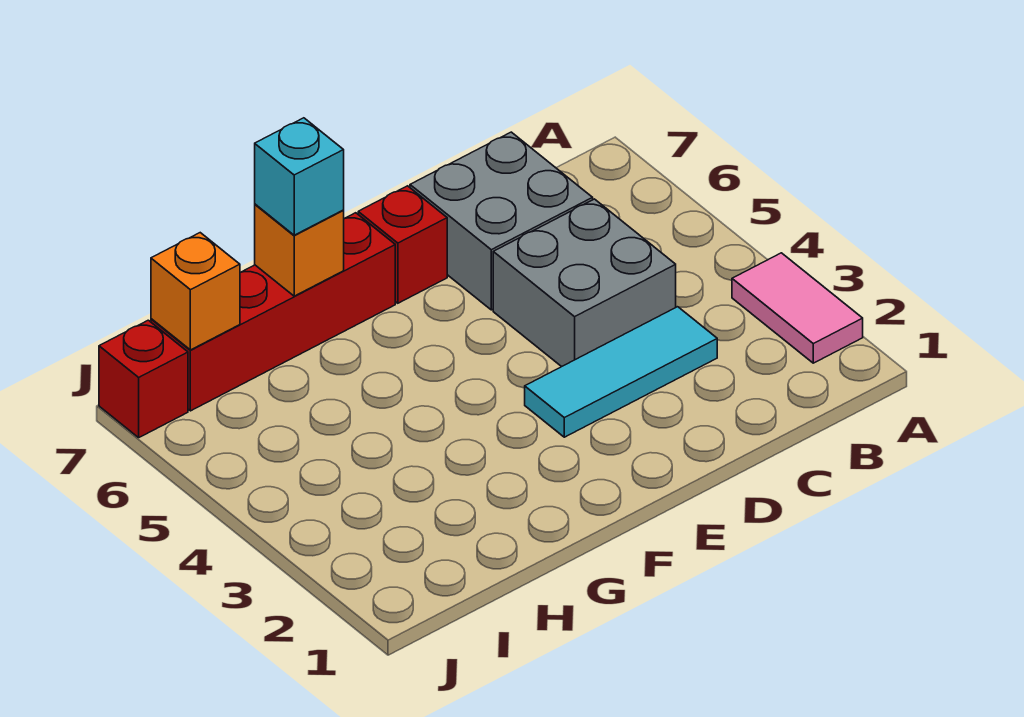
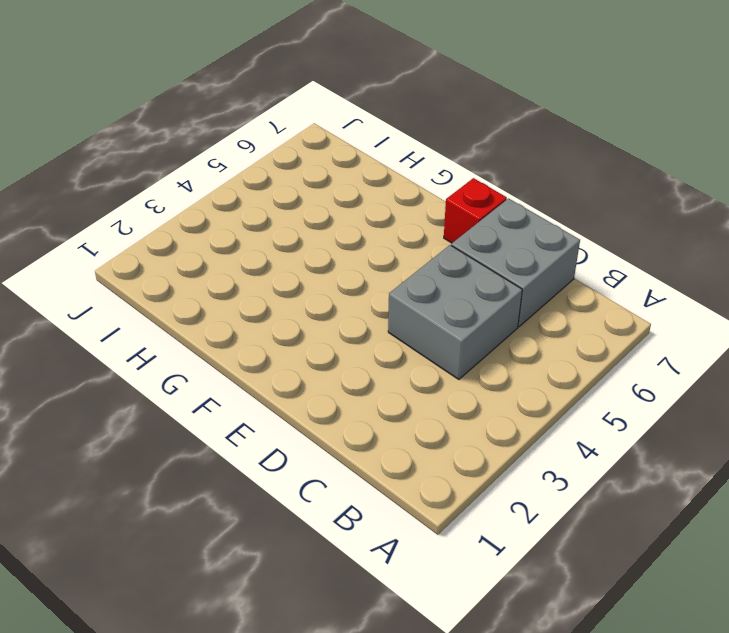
none -> pink tile A2:A3 level 1
none -> cyan tile C3:E3 level 1

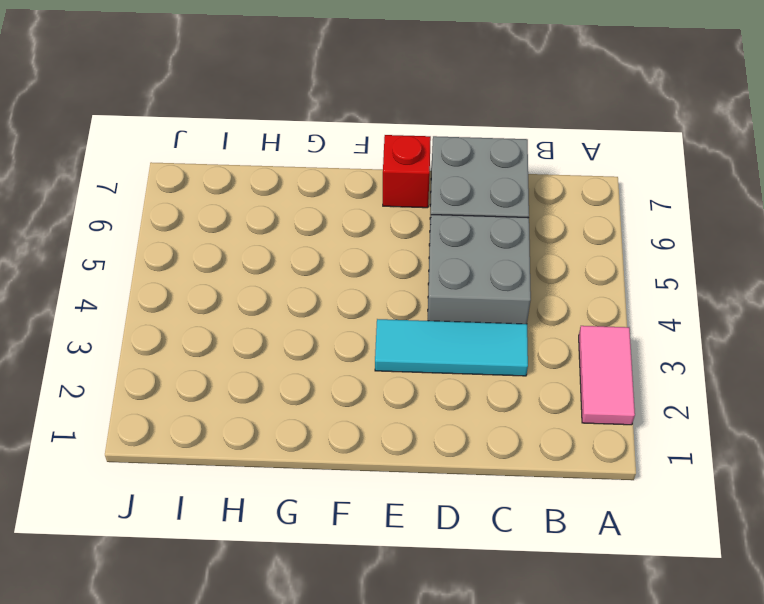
none -> red brick F7:I7 level 1
none -> red brick J7 level 1

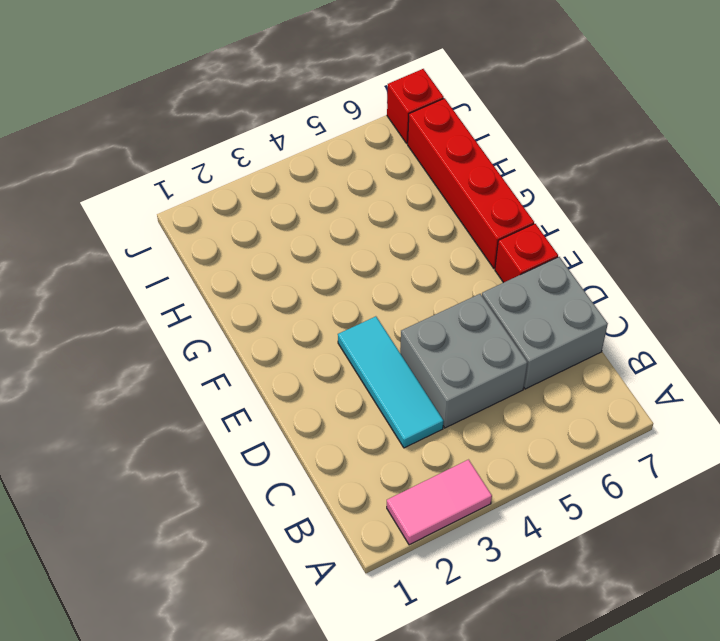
none -> orange brick G7 level 2
none -> orange brick I7 level 2

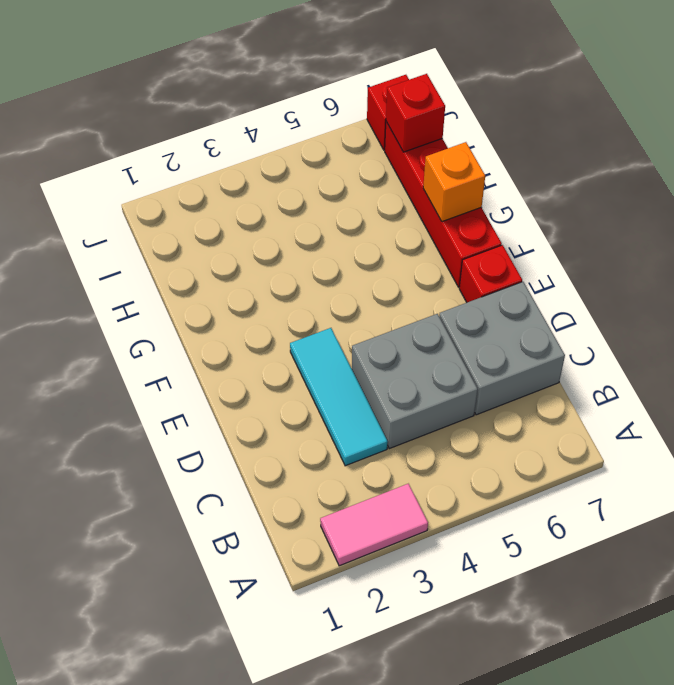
red brick I7 level 2 -> orange brick I7 level 2
none -> cyan brick G7 level 3

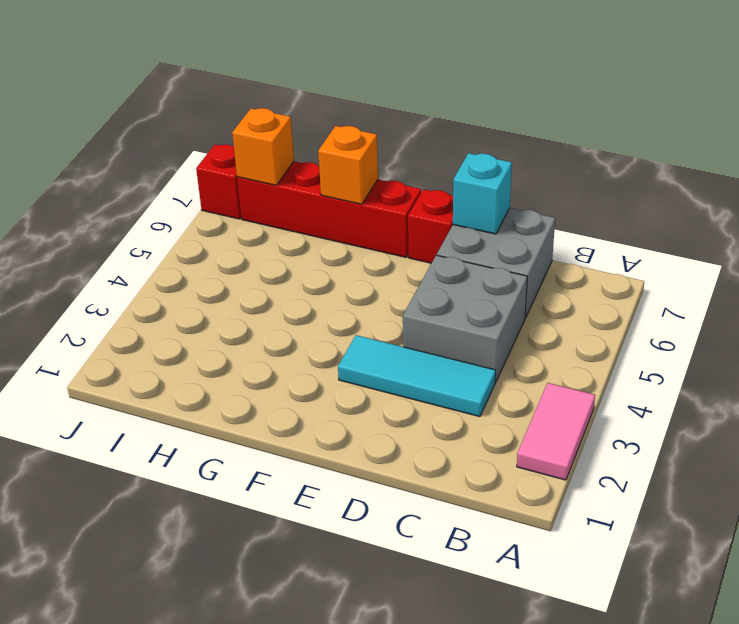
cyan brick D7 level 2 -> cyan brick G7 level 3

